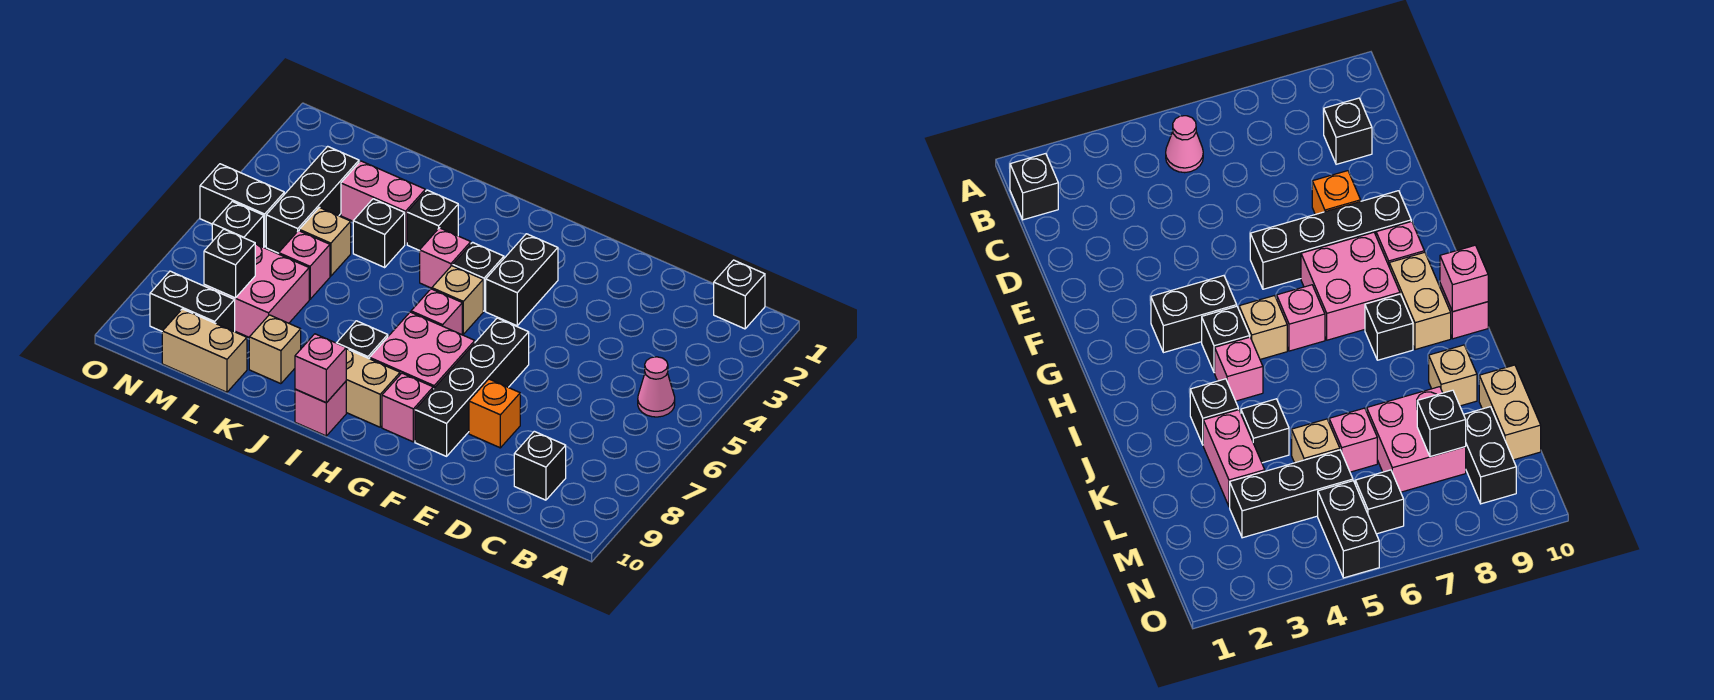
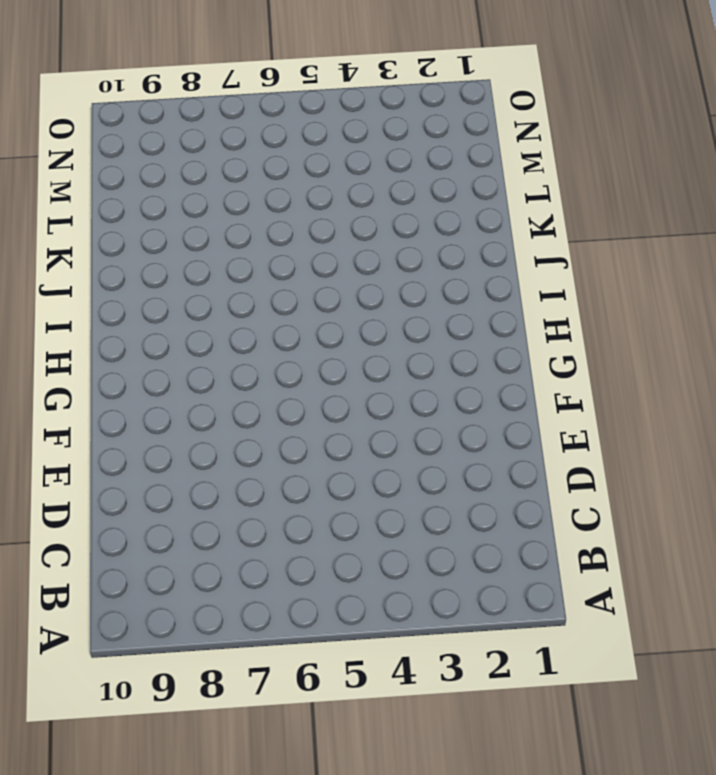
none -> black brick B1 level 1
none -> pink cone B5 level 1
none -> black brick C9 level 1

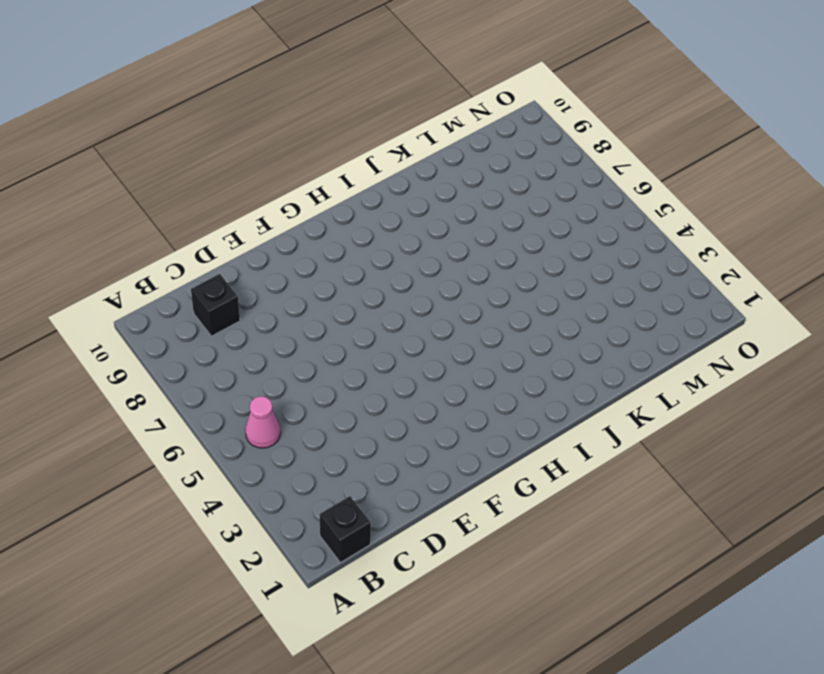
none -> orange brick E8 level 1
none -> black brick F6:F9 level 1
none -> black brick G3:G4 level 1

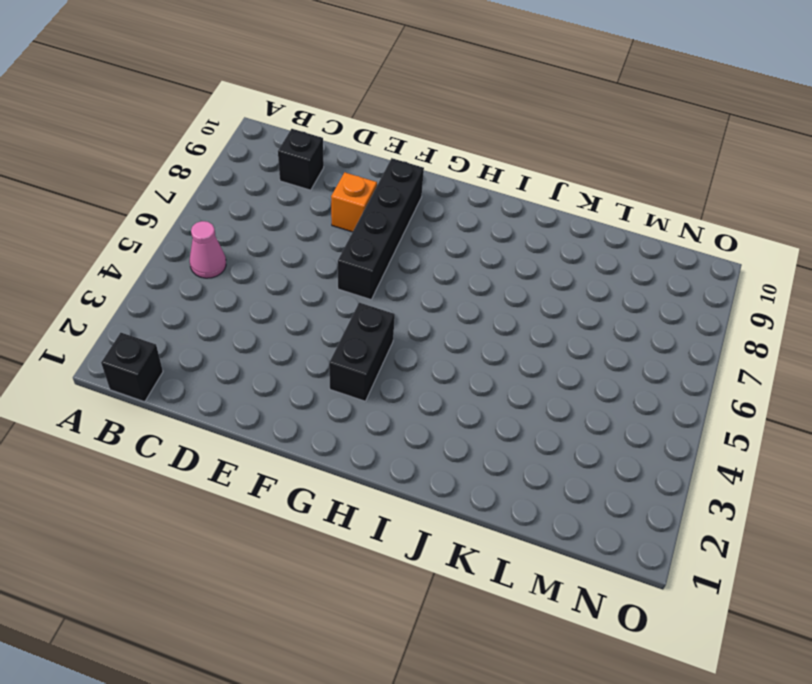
none -> pink brick G7:H8 level 1
none -> pink brick G9 level 1
none -> black brick H4 level 1

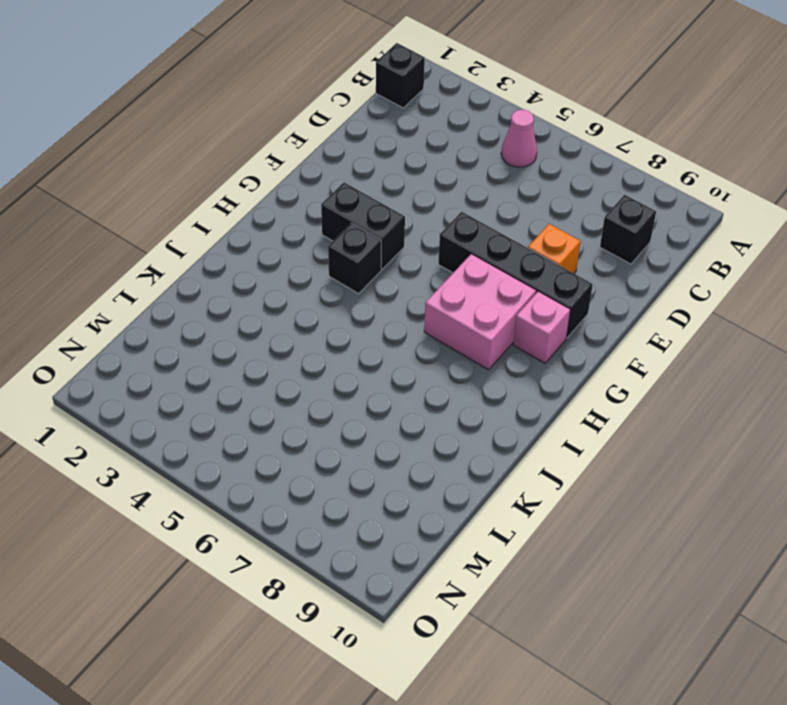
none -> tan brick H5 level 1
none -> pink brick H6 level 1
none -> tan brick H9:I9 level 1

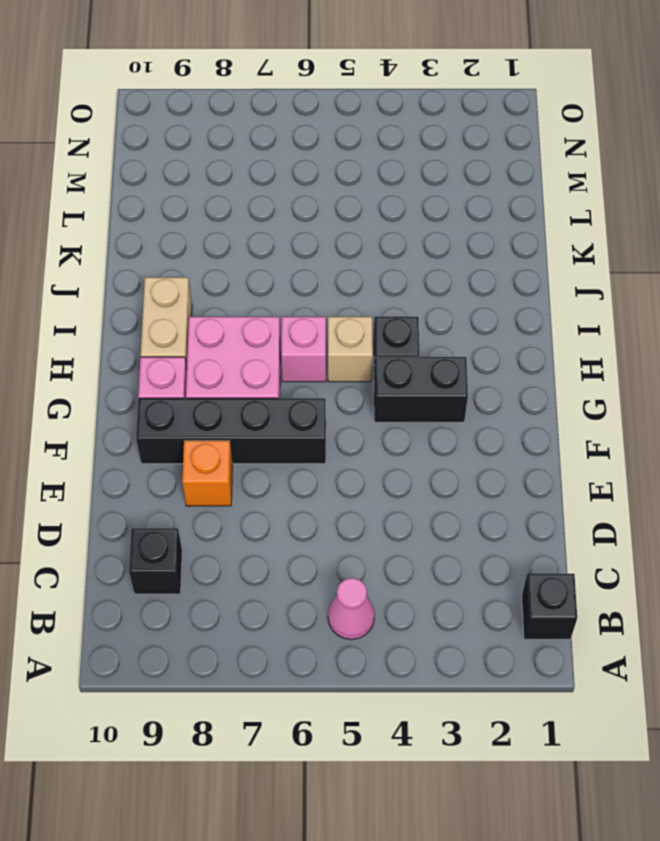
none -> pink brick I4 level 1
none -> black brick I8 level 1
none -> pink brick I10 level 1

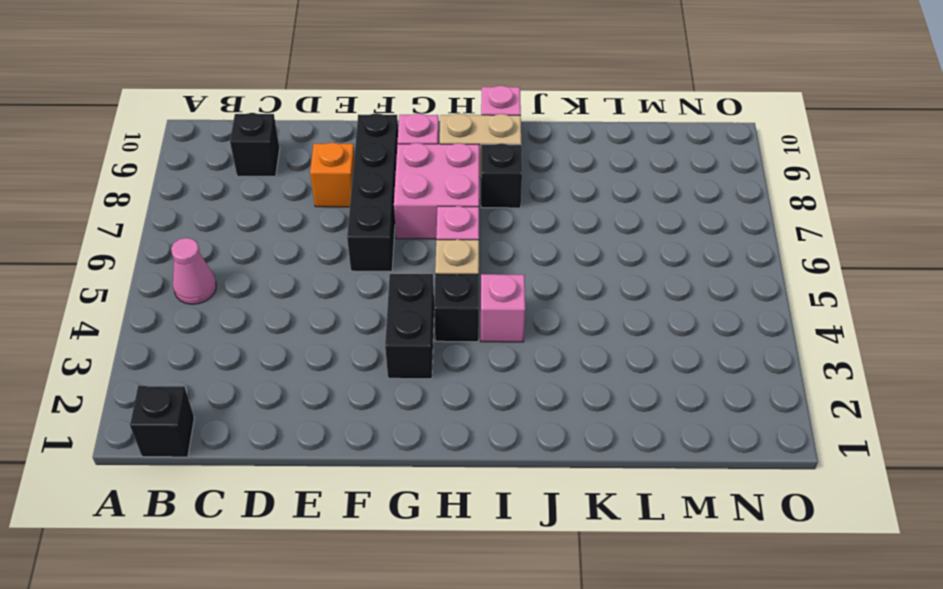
none -> black brick J3 level 1
none -> pink brick K3:L3 level 1
none -> black brick K4 level 1

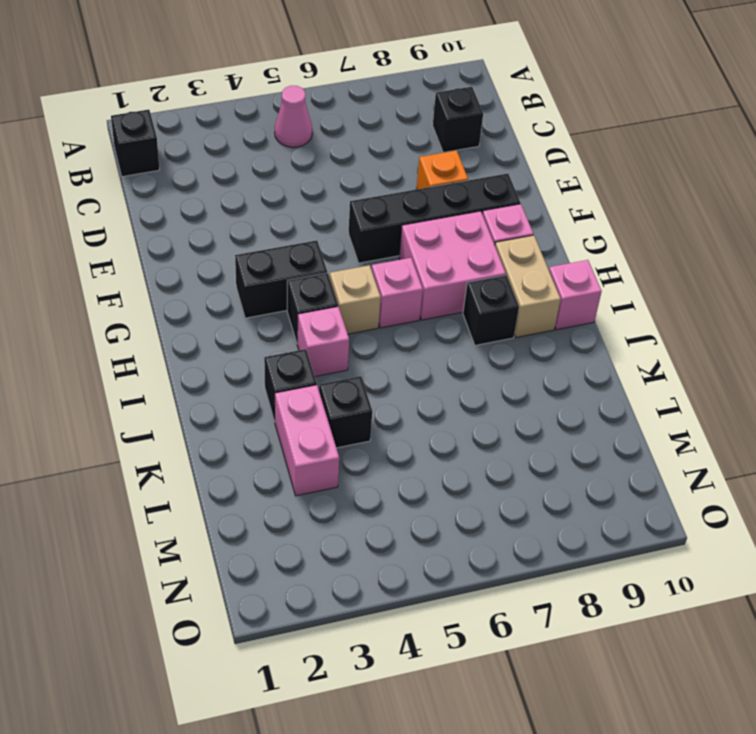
none -> tan brick K9 level 1
none -> tan brick L5 level 1
none -> pink brick L6 level 1

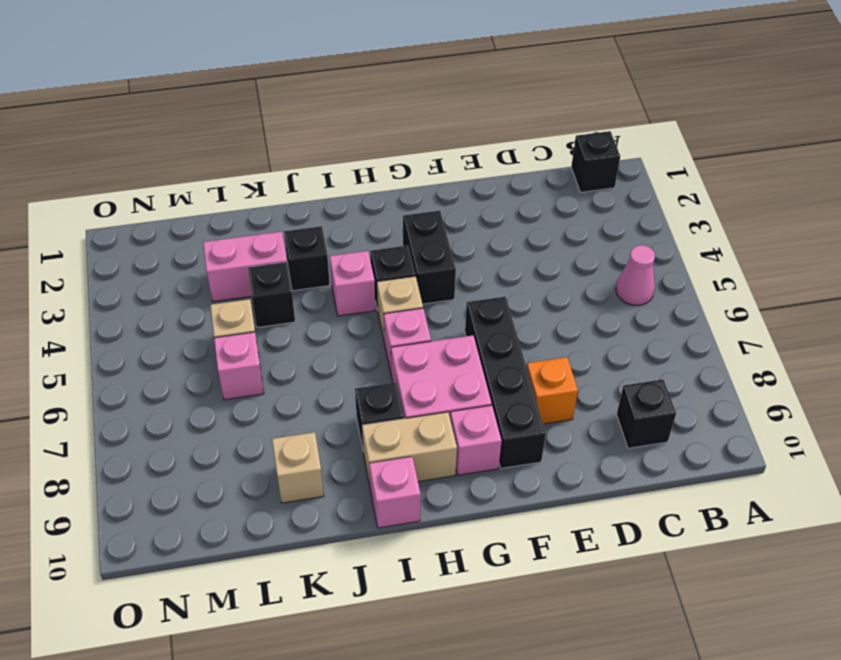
none -> pink brick L7:M8 level 1
none -> tan brick L10:M10 level 1
none -> black brick M3:M5 level 1

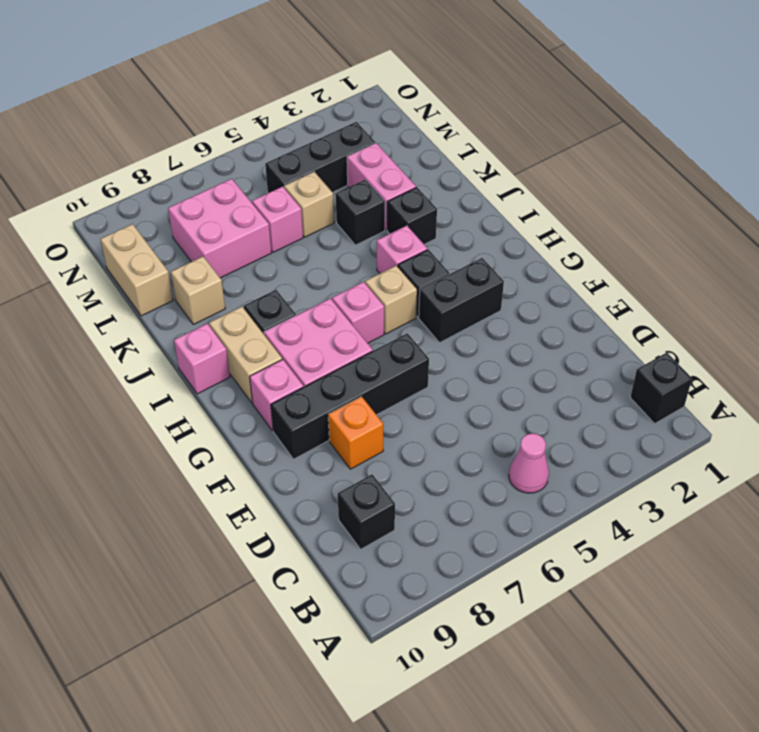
none -> black brick M9:N9 level 1
none -> black brick N5:O5 level 1
none -> black brick N6 level 1

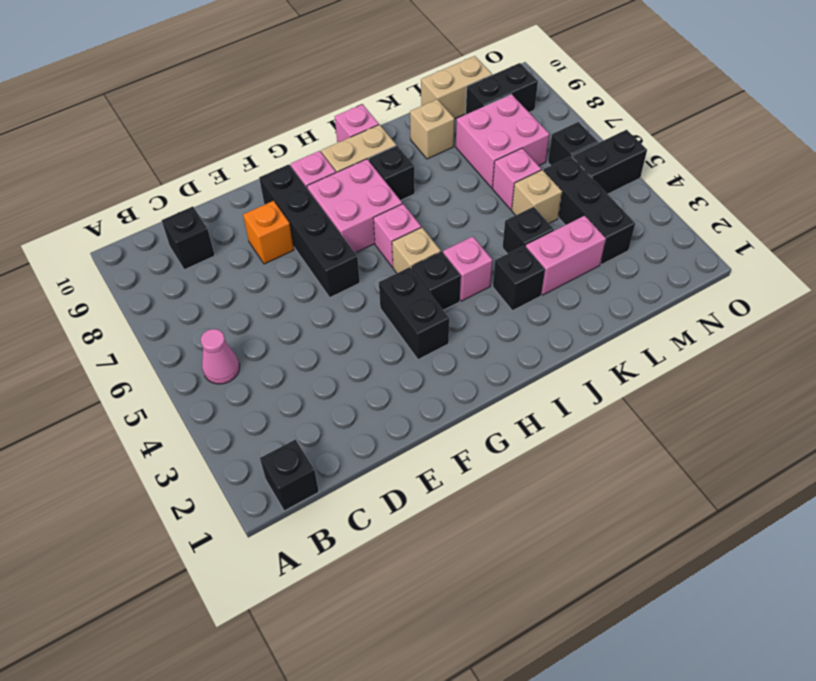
none -> pink brick I10 level 2
none -> black brick M8 level 2

